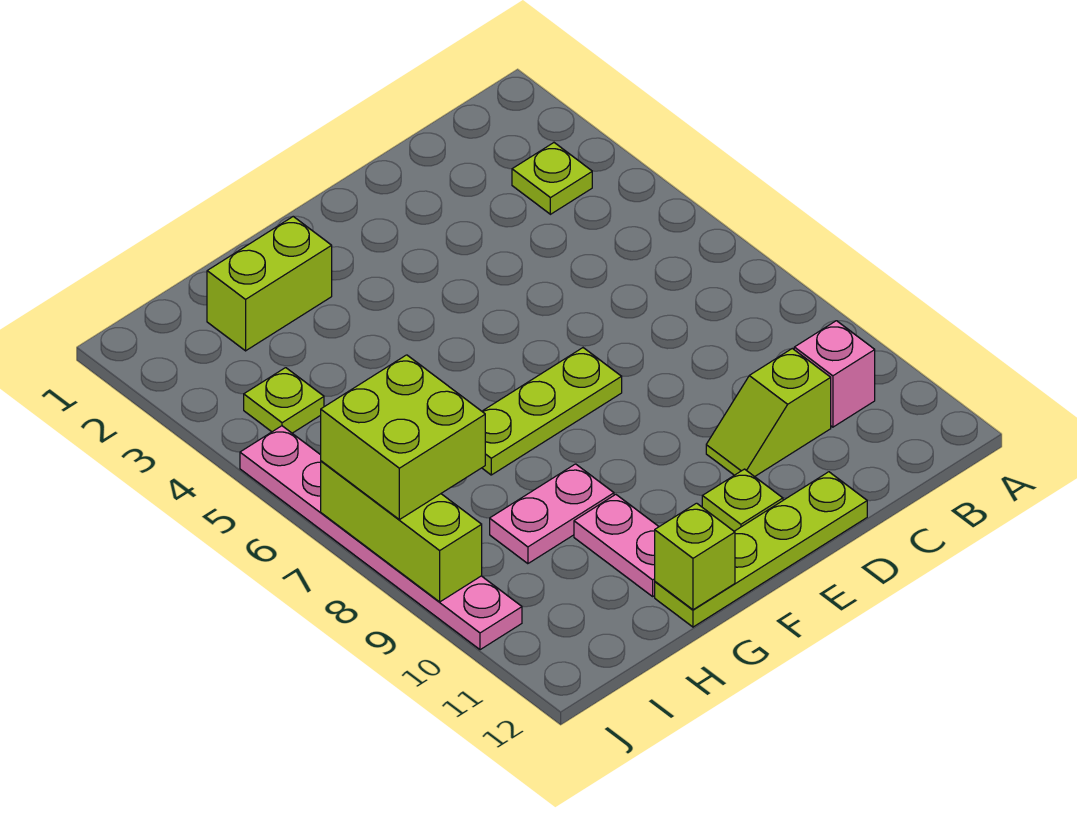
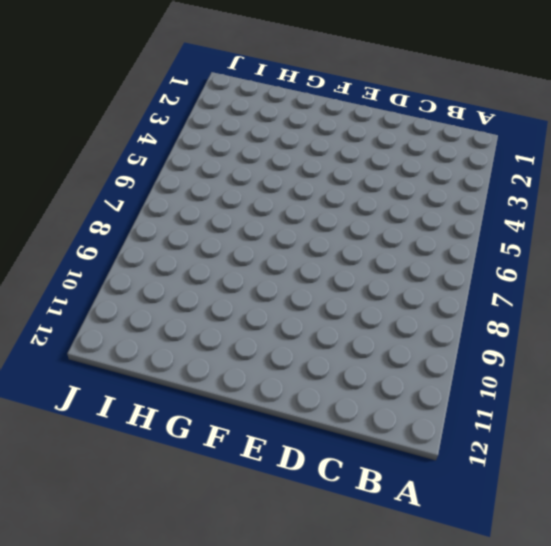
none -> lime plate B3 level 1
none -> pink brick B10 level 1
none -> lime slope C10:D10 level 1 top C

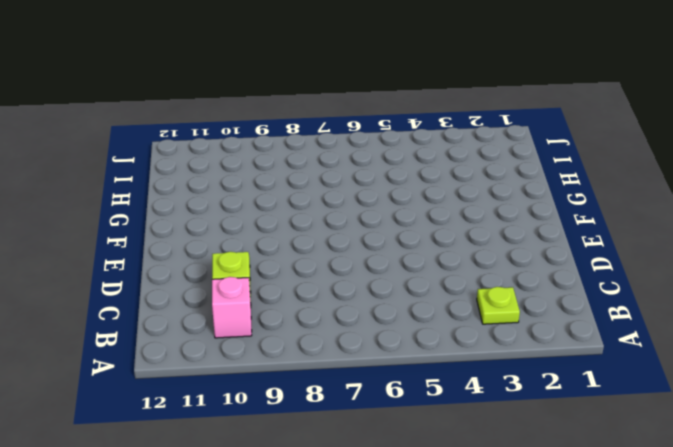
none -> lime plate D12:G12 level 1
none -> lime plate E7:G7 level 1
none -> lime plate E11 level 1

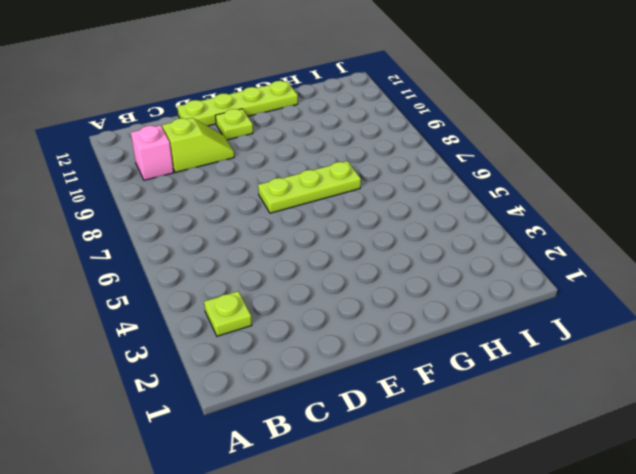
none -> lime brick G2:H2 level 1
none -> pink plate G9:H9 level 1
none -> pink plate G10:G11 level 1

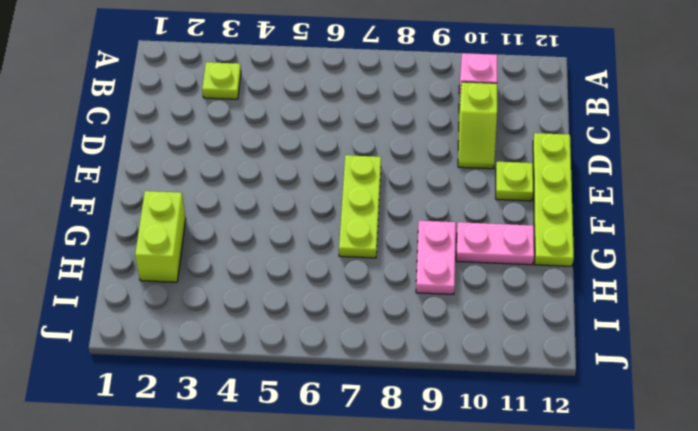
none -> lime plate I4 level 1
none -> pink plate J5:J10 level 1
none -> lime brick G12 level 2

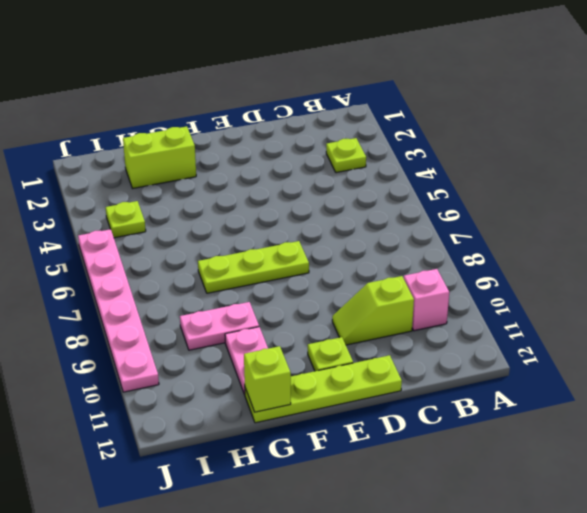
none -> lime brick J7:J9 level 2
none -> lime brick I7:J8 level 3

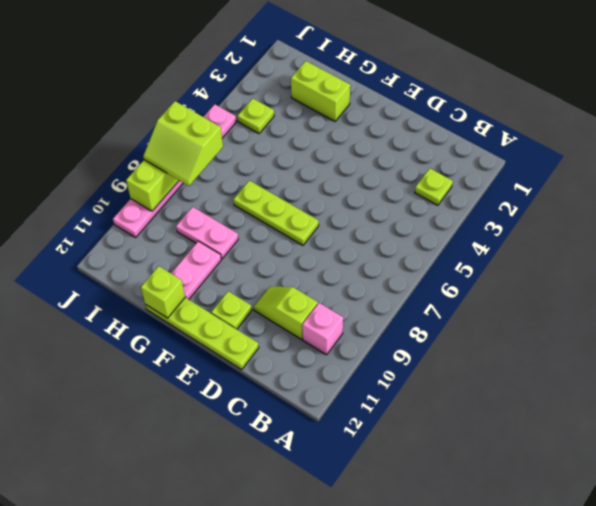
lime slope I7:J8 level 3 top 7 -> lime brick I7:J8 level 3

